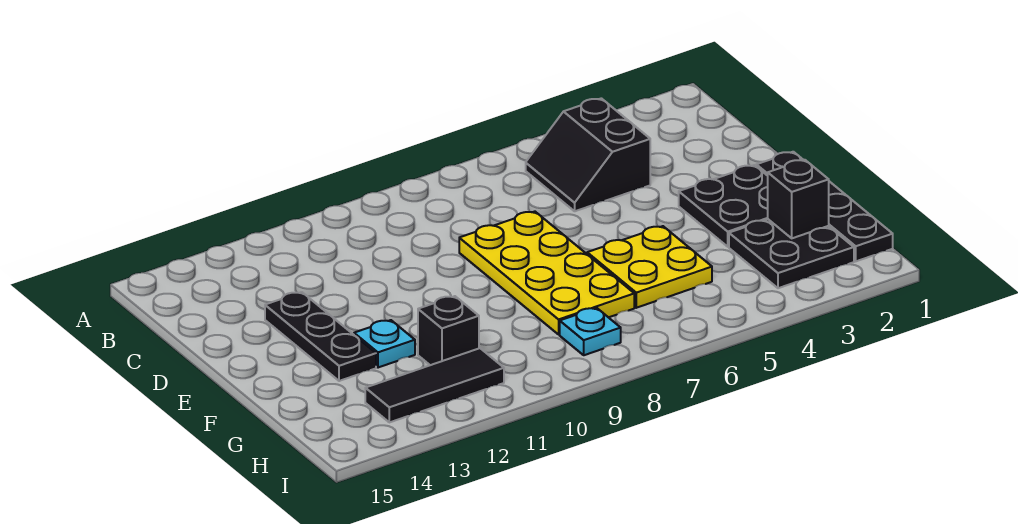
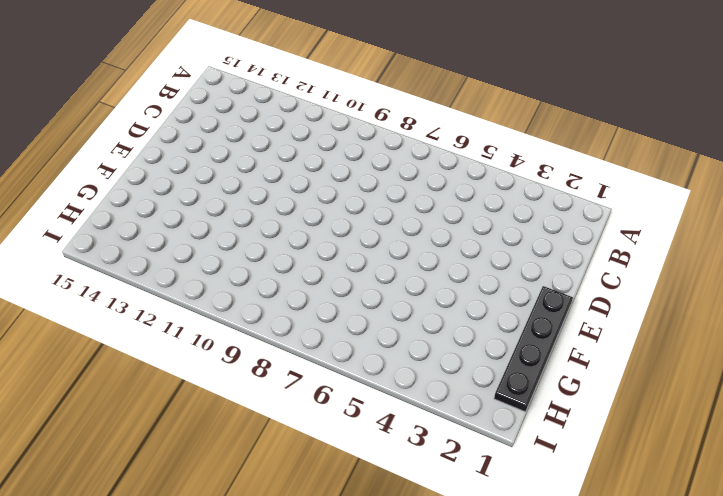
none -> black slope B4:C5 level 1 top 4
none -> yellow plate D7:G8 level 1
none -> black plate D13:F13 level 1

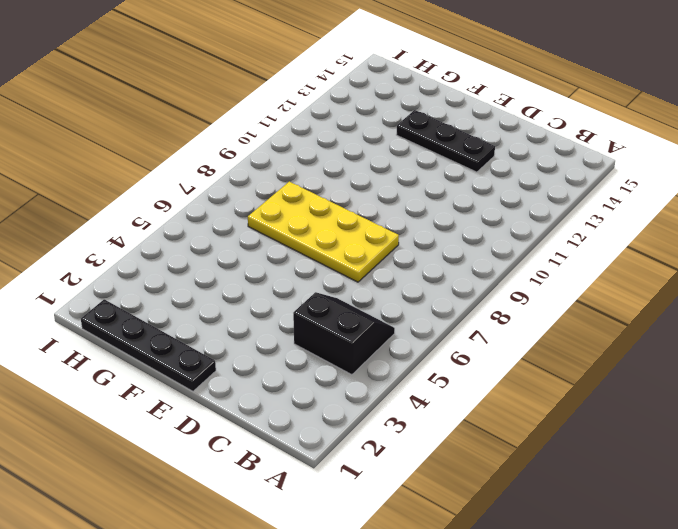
none -> black plate E2:F3 level 1
none -> yellow plate F5:G6 level 1
none -> cyan plate F12 level 1

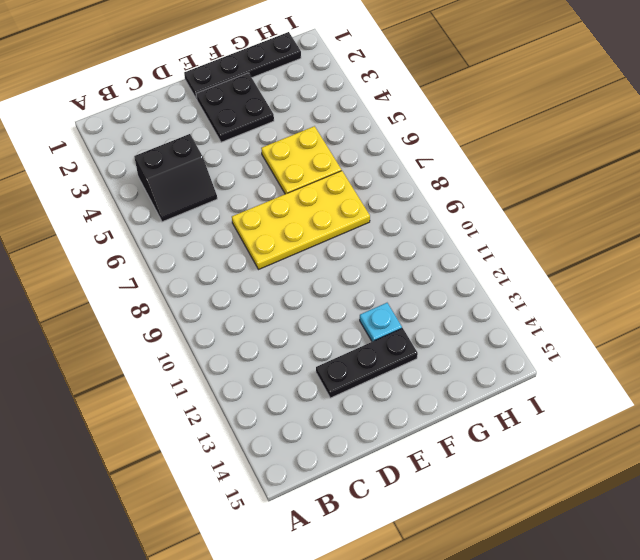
none -> black plate G2:H3 level 1
none -> black brick G11 level 1
none -> cyan plate H8 level 1

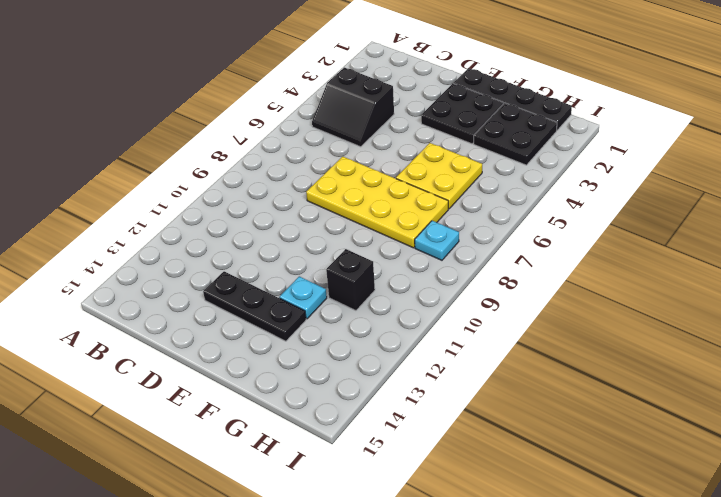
none -> black tile H11:H13 level 1
none -> black brick G2 level 2

